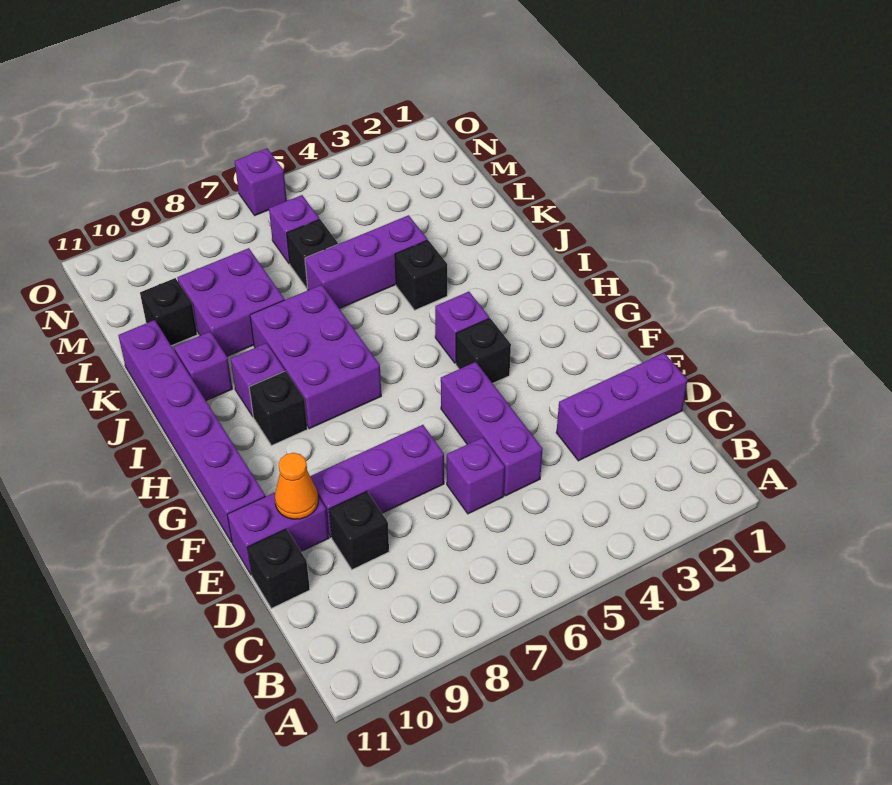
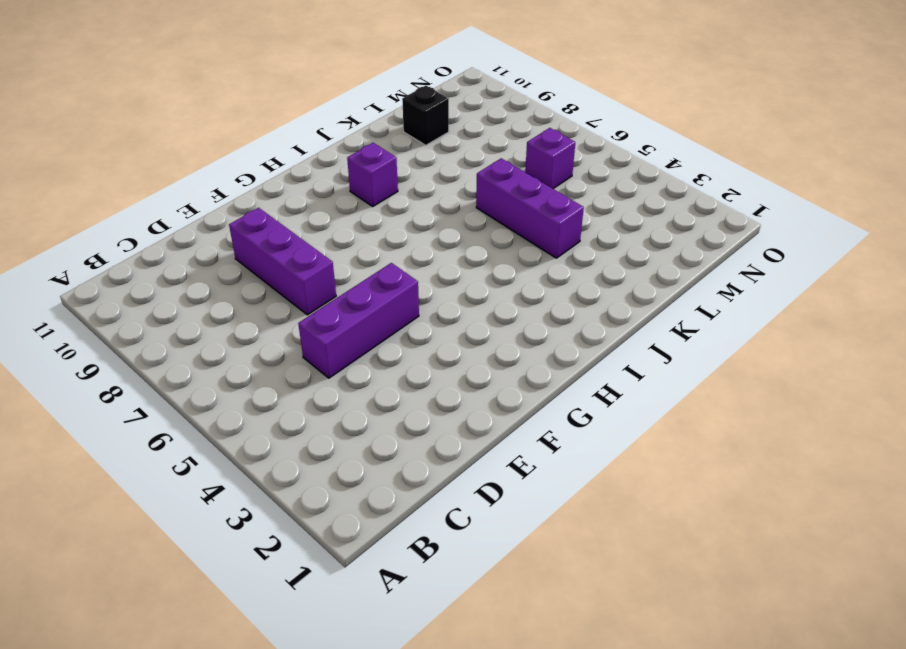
none -> purple brick D1:D3 level 1
none -> purple brick D6 level 1
none -> black brick D9 level 1

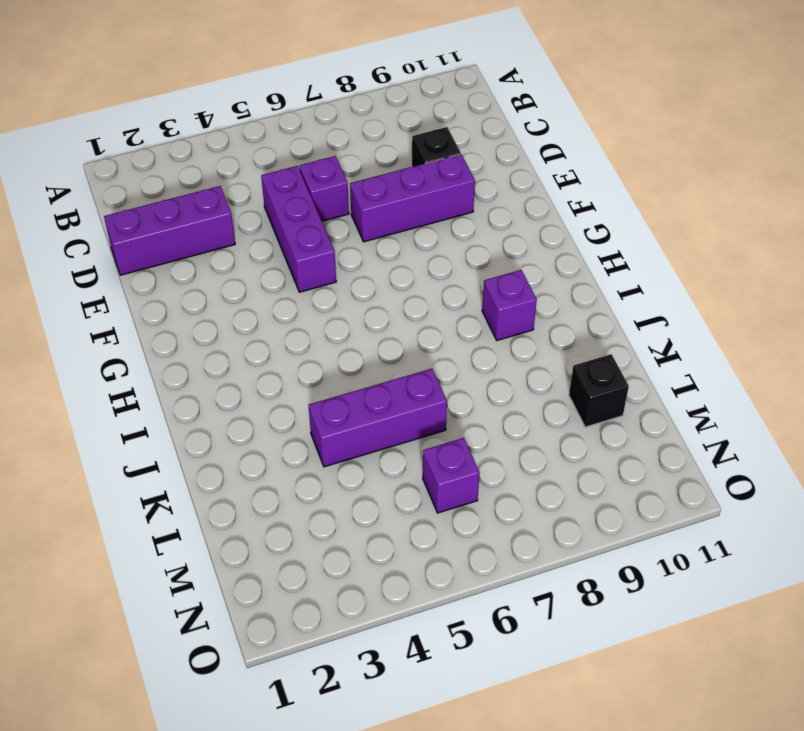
none -> black brick D11 level 1
none -> purple brick E10:E11 level 1
none -> purple brick F11:K11 level 1

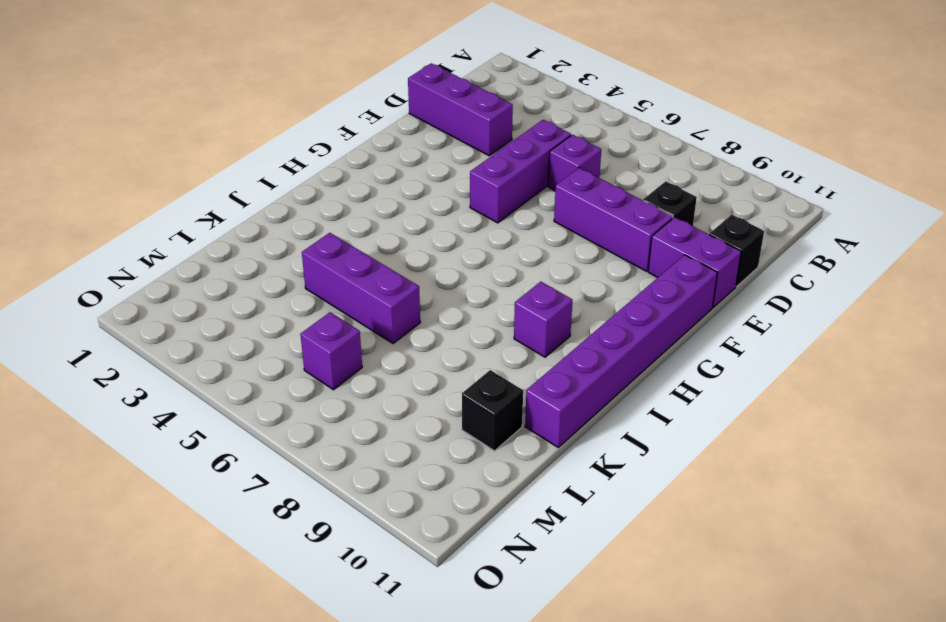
none -> black brick G4 level 1
none -> purple brick H4 level 1
none -> purple brick H7:J8 level 1

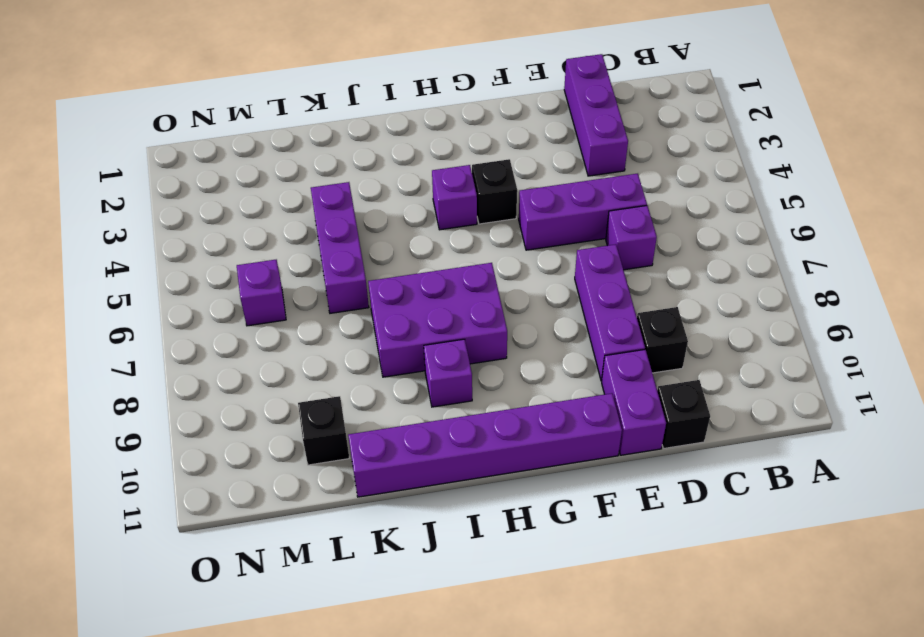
none -> black brick H9 level 1
none -> black brick J4 level 1
none -> purple brick J10 level 1

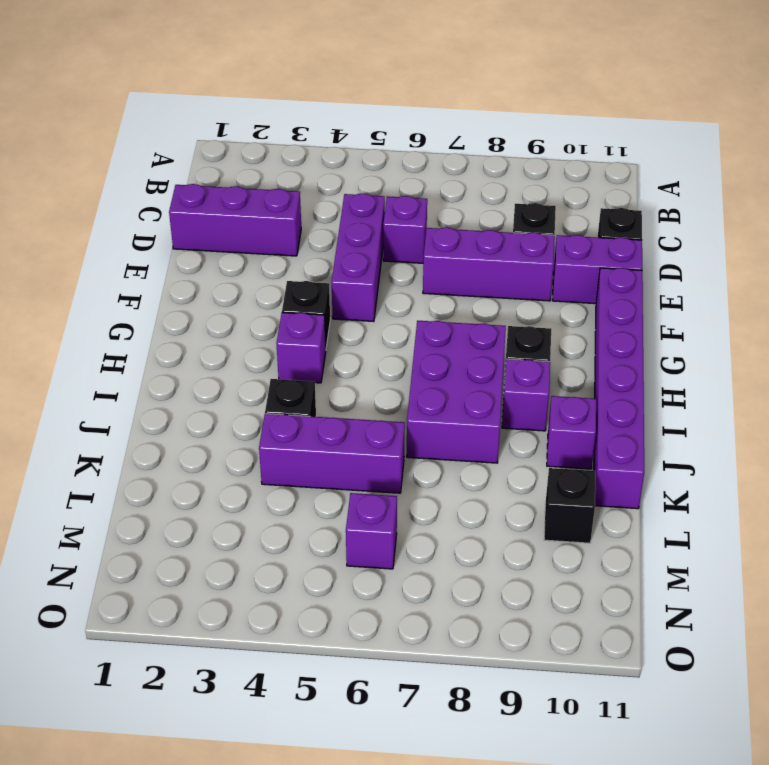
none -> purple brick K8:L9 level 1
none -> black brick L6 level 1
none -> purple brick O6 level 1

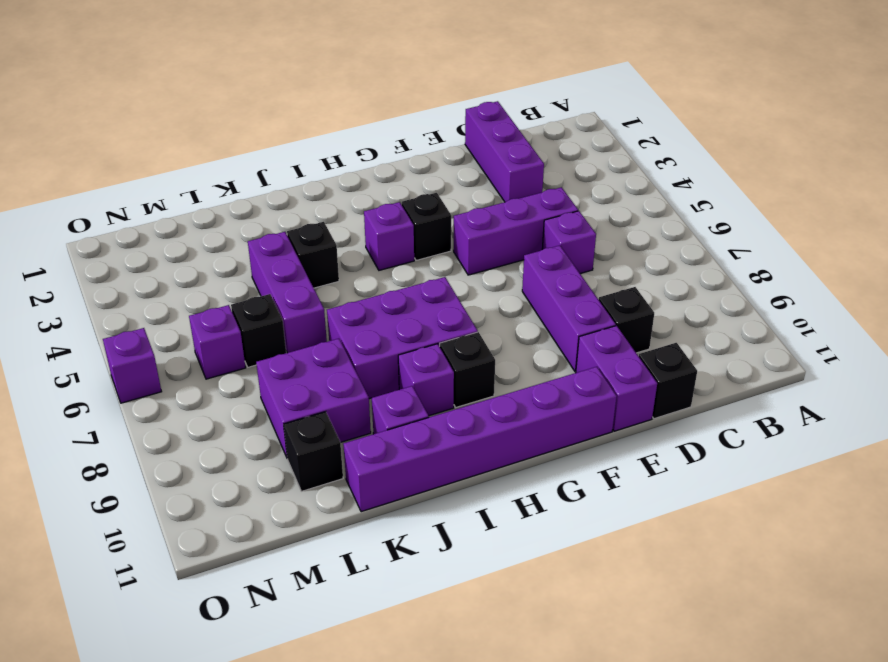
none -> orange cone E10 level 2

